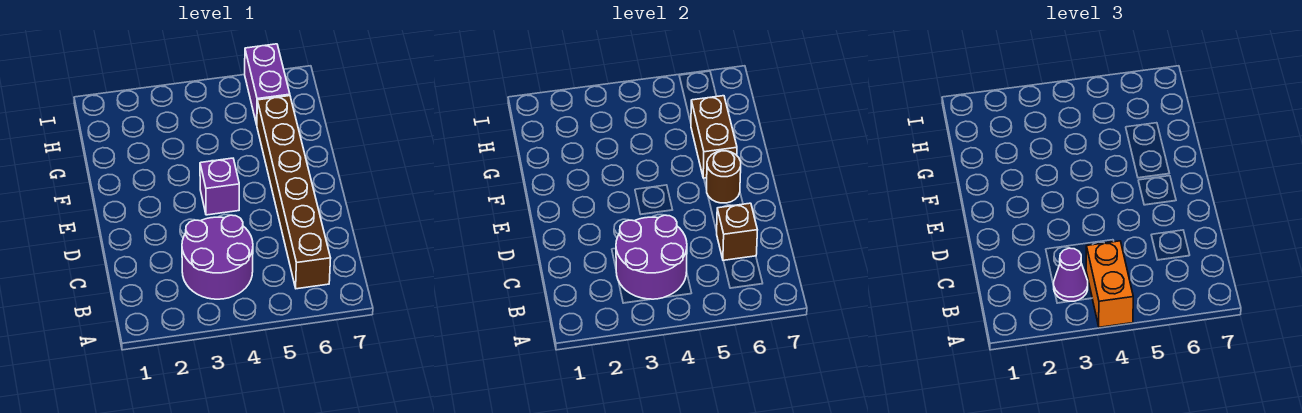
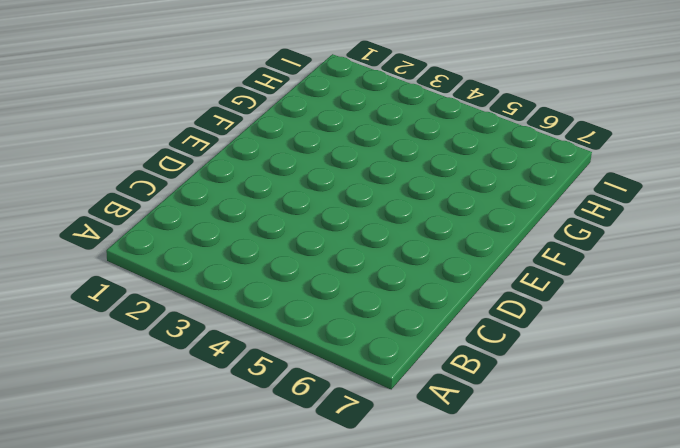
none -> purple round brick B3:C4 level 1
none -> brown brick B6:G6 level 1

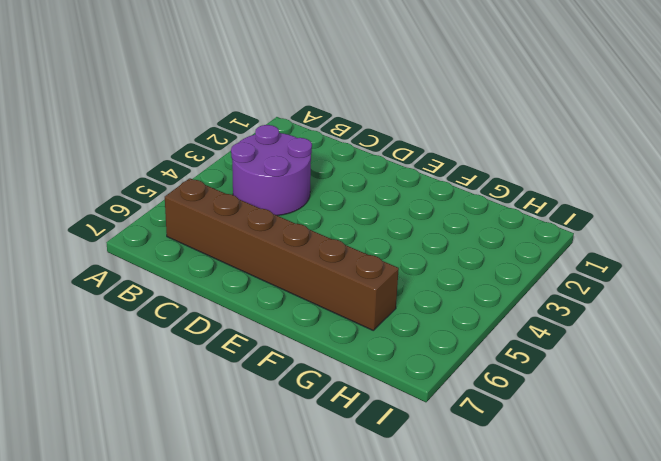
none -> purple brick E4 level 1
none -> purple brick H6:I6 level 1

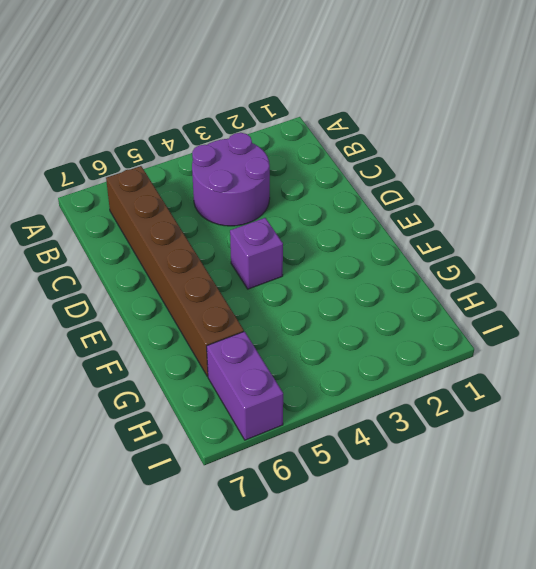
none -> purple round brick B3:C4 level 2
none -> brown brick C6 level 2

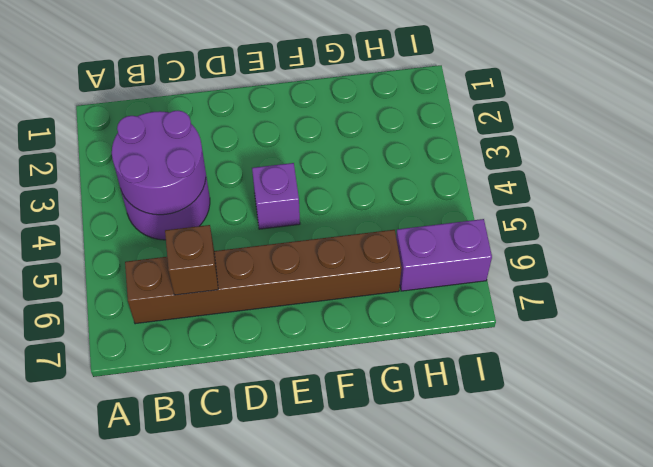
none -> brown round brick E6 level 2
none -> brown brick F6:G6 level 2

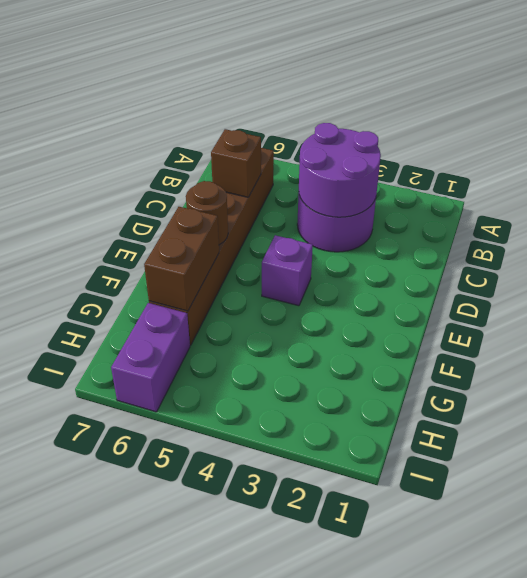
none -> orange brick A4:B4 level 3
none -> purple cone B3 level 3

